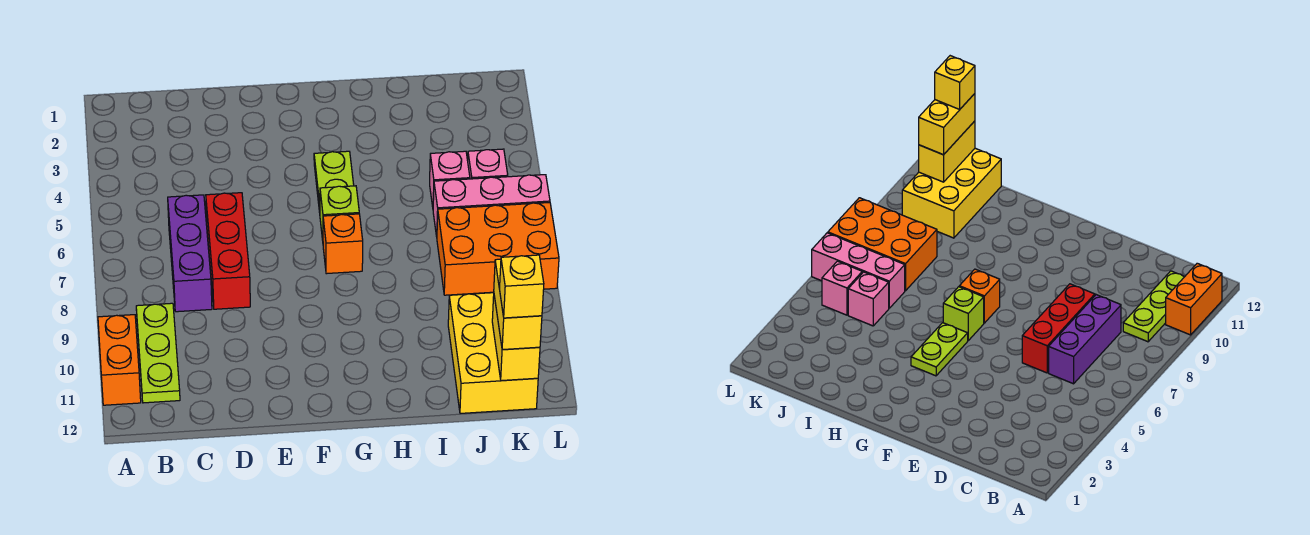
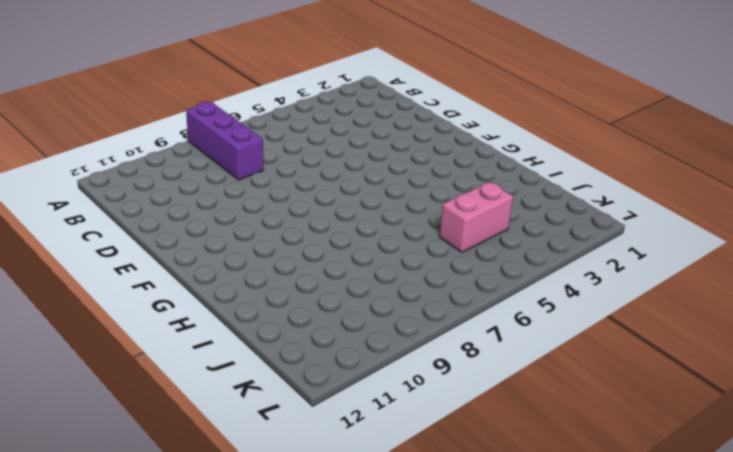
purple brick A8:C8 level 1 -> purple brick C6:C8 level 1
pink brick J4:J5 level 1 -> pink brick J5 level 1
none -> orange brick A10:A11 level 1
none -> lime plate B9:B11 level 1
none -> red brick D6:D8 level 1

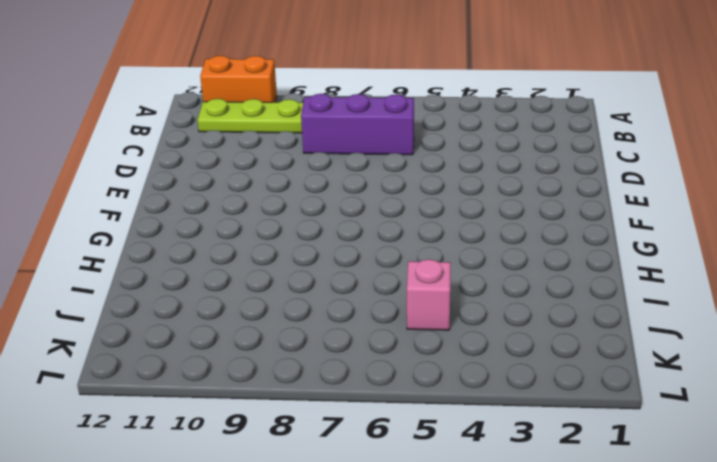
none -> red brick D6:D8 level 1
none -> lime plate G4:G5 level 1
none -> lime brick G6 level 1

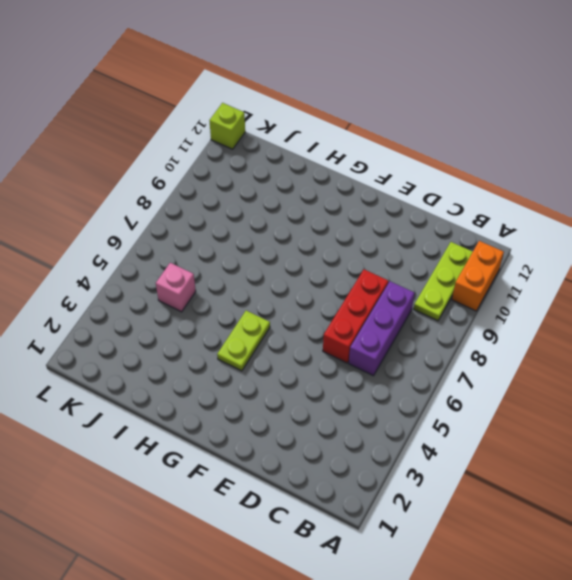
lime brick L12 level 1 -> lime brick G6 level 1
none -> orange brick G7 level 1
none -> pink brick J6:L6 level 1
none -> orange brick J7:L8 level 1

